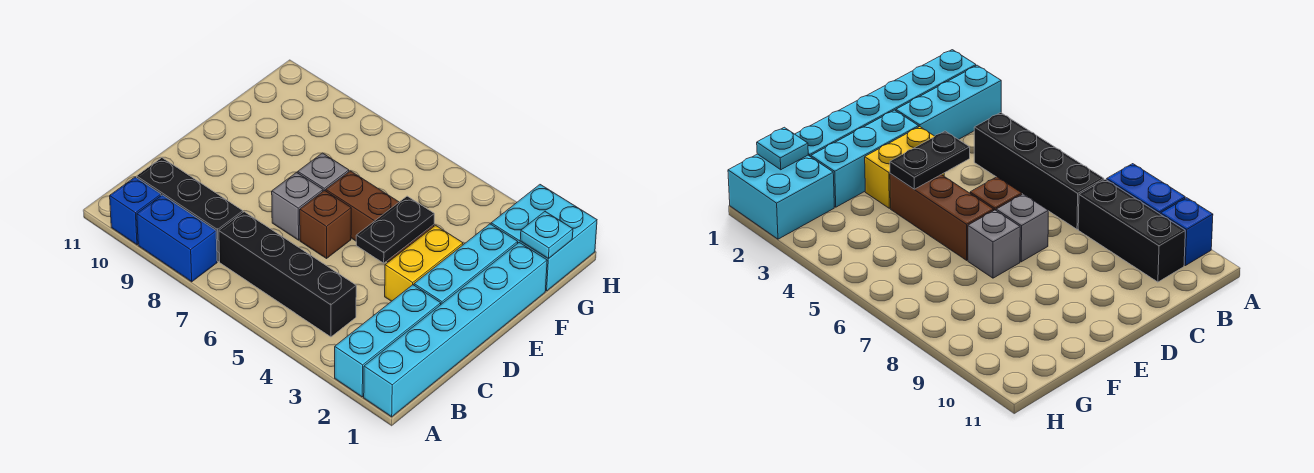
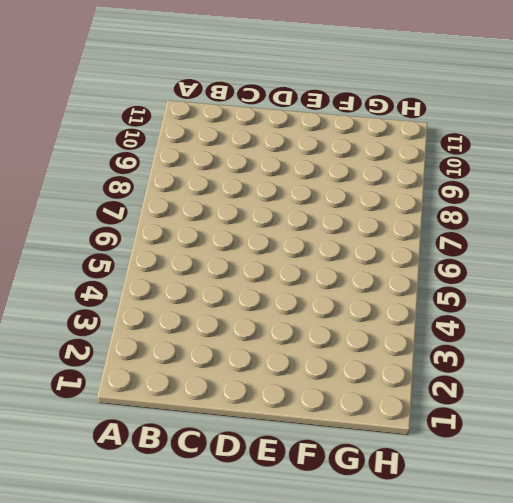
none -> cyan brick A1:F1 level 1
none -> cyan brick A2:C2 level 1
none -> blue brick A8:A9 level 1

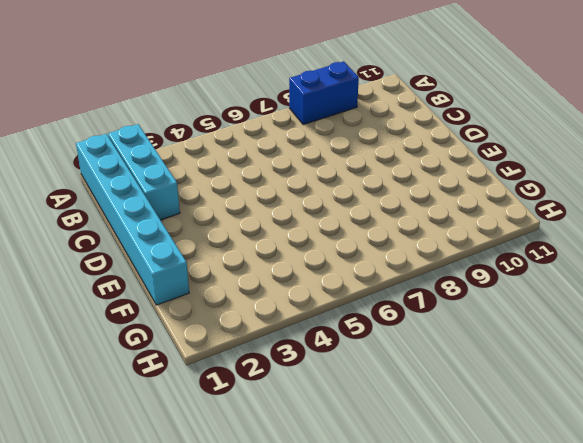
none -> blue brick A10 level 1
none -> black brick B4:B7 level 1
none -> black brick B8:B10 level 1

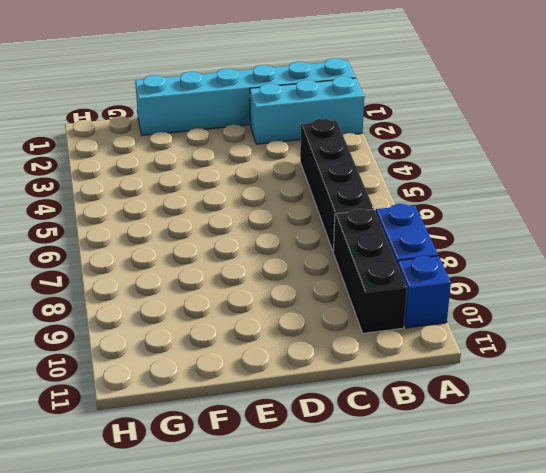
none -> cyan brick D2:F2 level 1
none -> yellow brick D3:E3 level 1
none -> brown brick D6 level 1

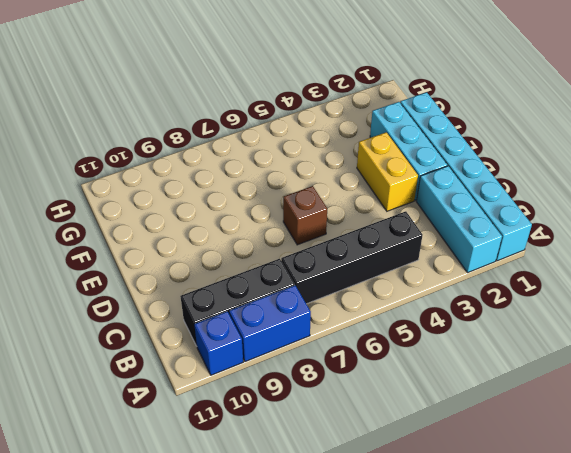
none -> grey brick D7 level 1
none -> brown brick E4:E6 level 1
none -> grey brick E7 level 1

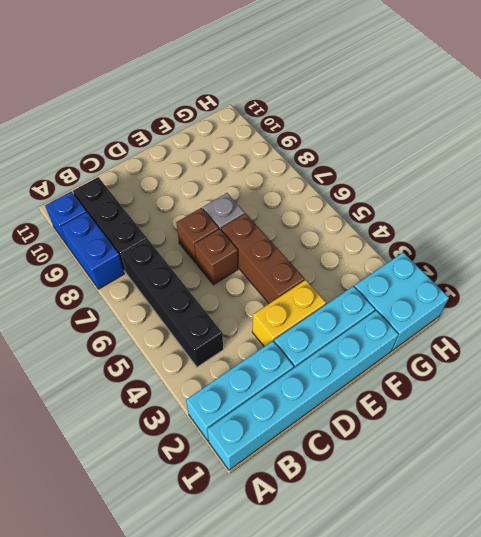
brown brick D7 level 1 -> grey brick D7 level 1
none -> black plate D4:E4 level 2
none -> cyan plate G1 level 2

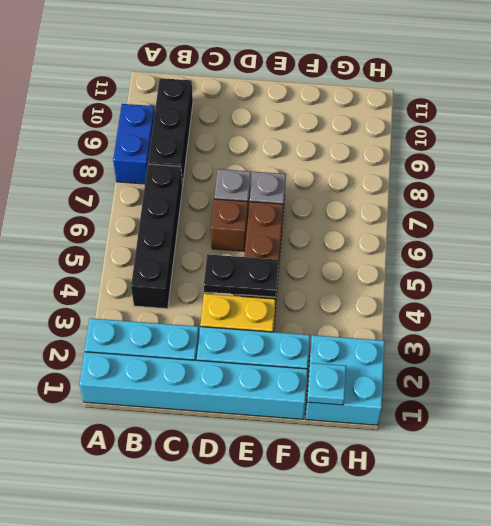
none -> blue brick A10 level 1

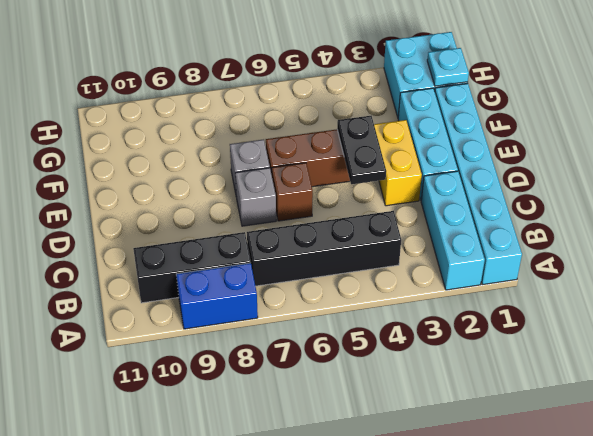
none -> blue brick A10 level 1

